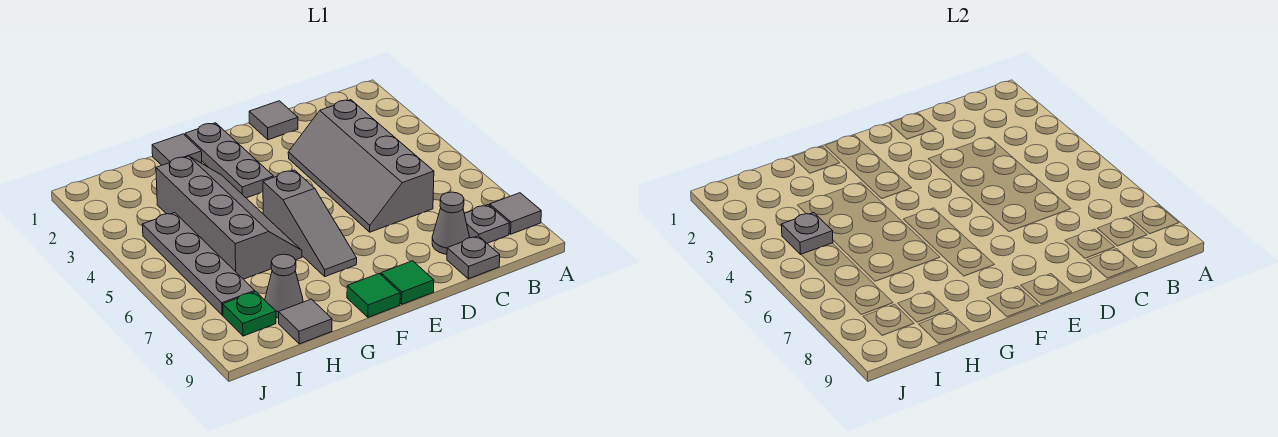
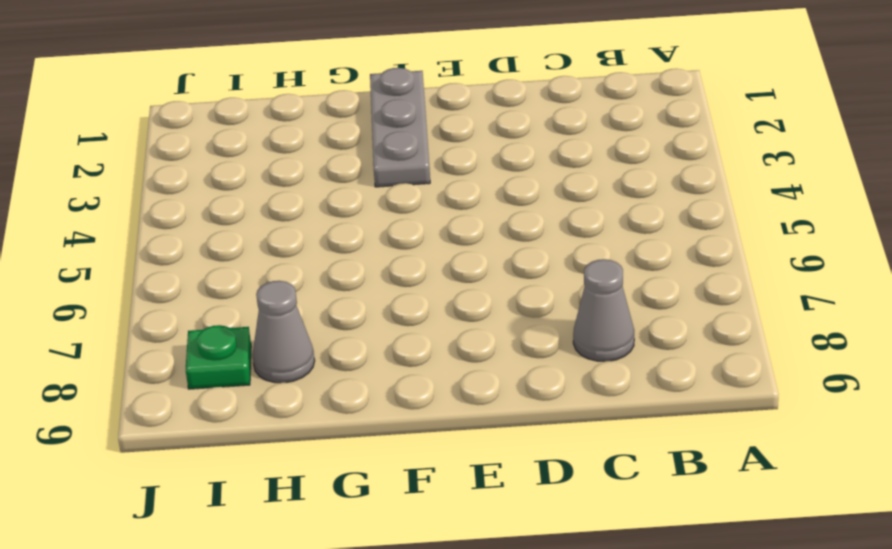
none -> grey tile A8 level 1
none -> grey plate B8 level 1
none -> grey slope C3:D6 level 1 top C

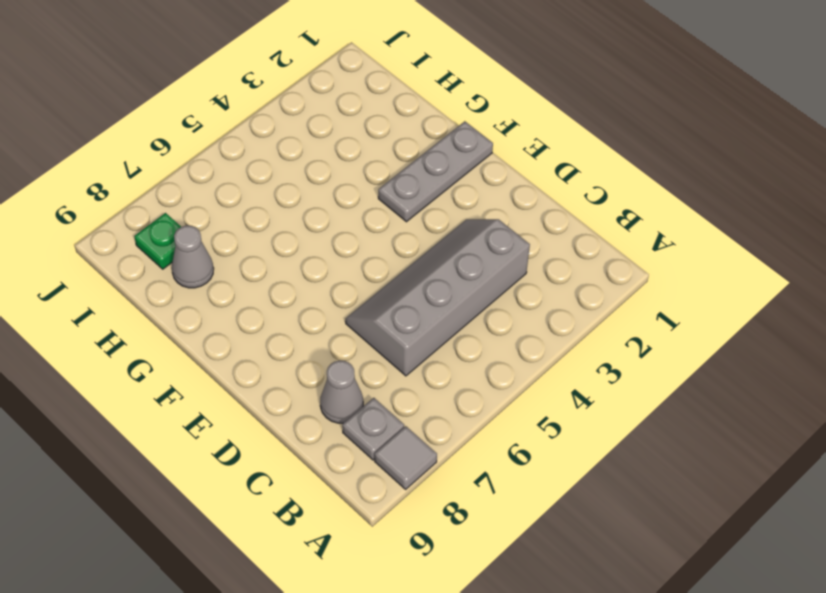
none -> grey plate C9 level 1
none -> grey tile D1 level 1
none -> green tile E9 level 1

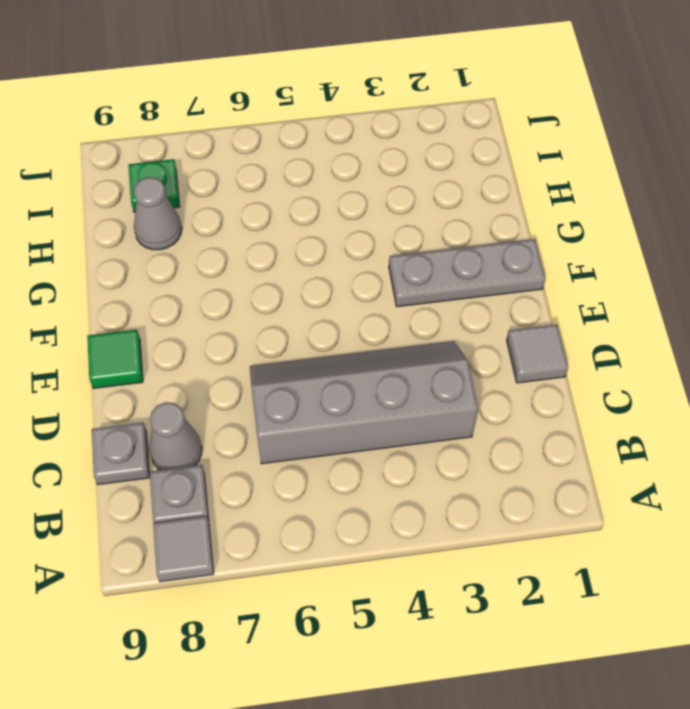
none -> grey slope F5:F7 level 1 top 5
none -> green tile F9 level 1
none -> grey tile G1 level 1

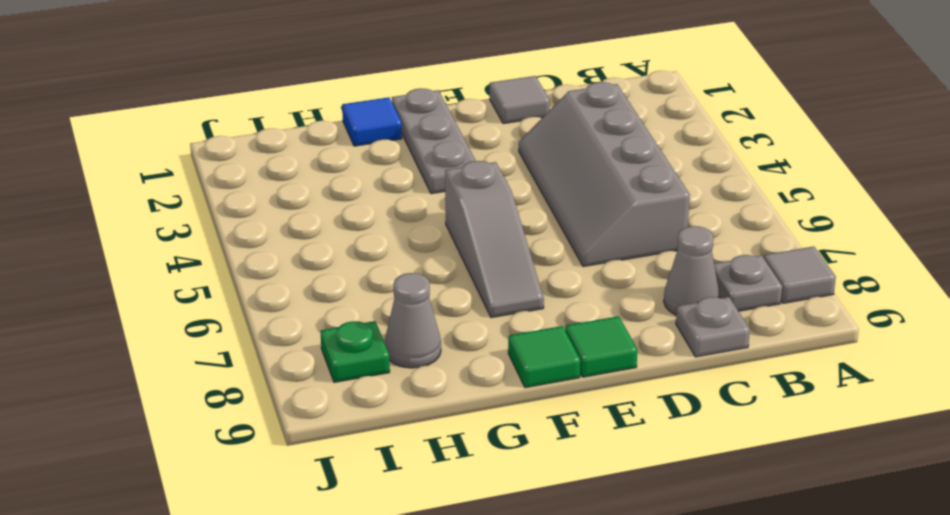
blue tile G1 level 1 -> grey tile G1 level 1
none -> grey slope G3:H6 level 1 top H
none -> grey tile H9 level 1
none -> grey plate I4:I7 level 1

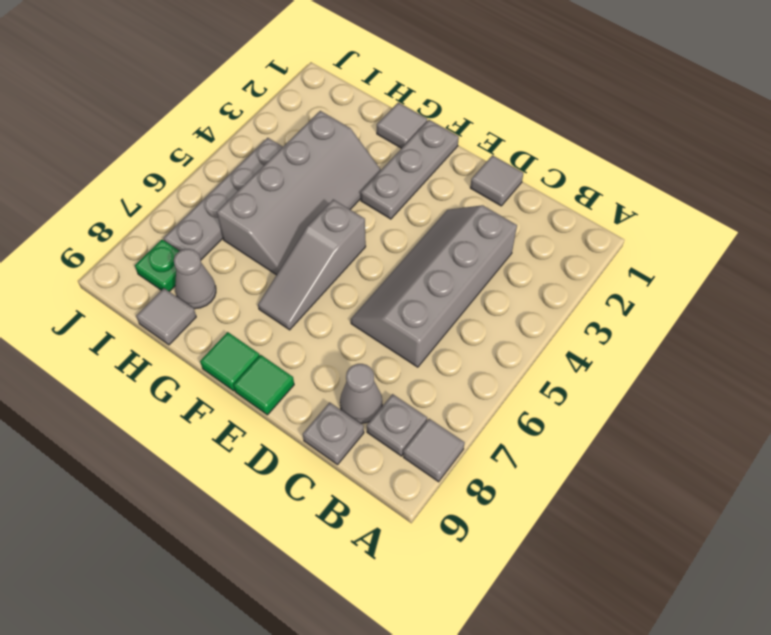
none -> grey plate I4 level 2

